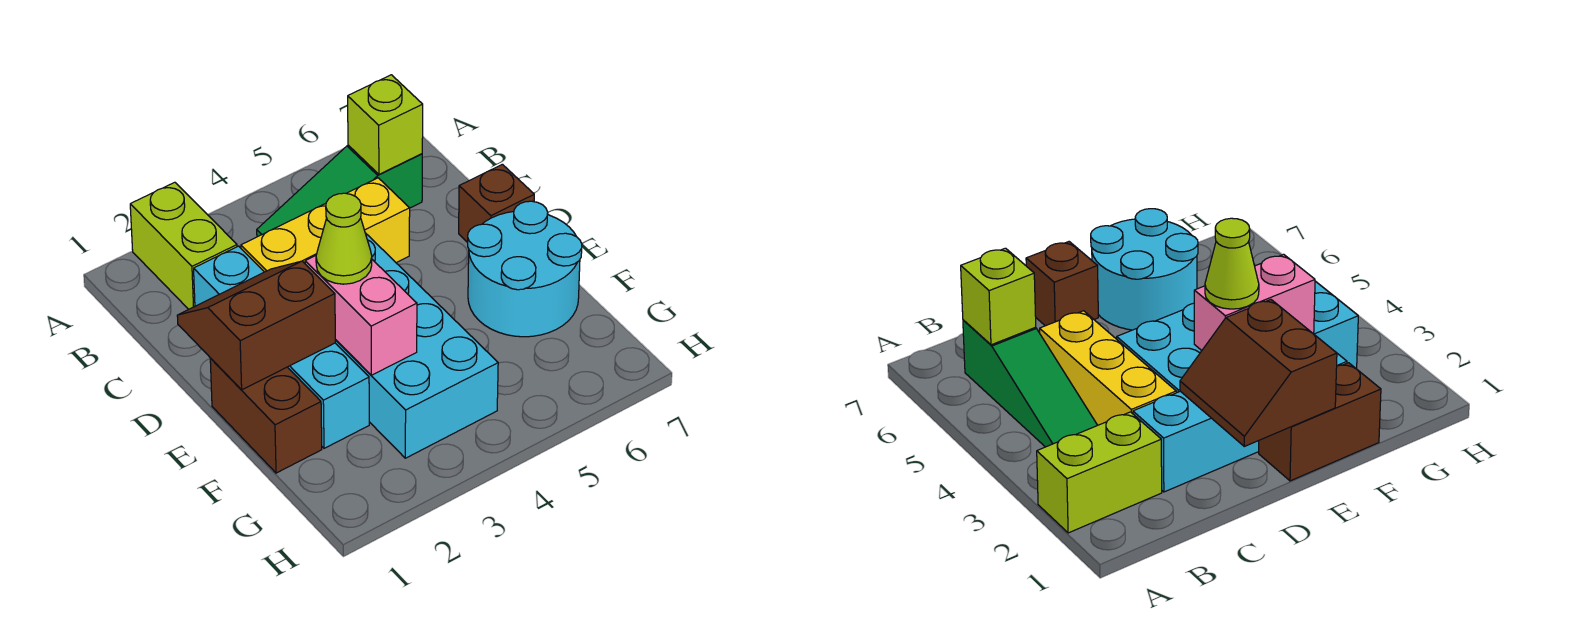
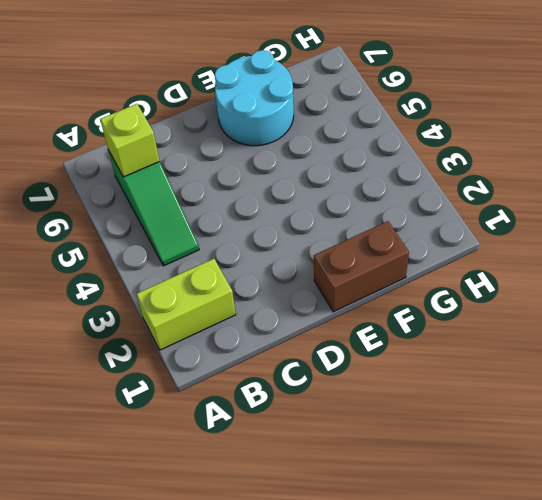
none -> cyan brick C2:F2 level 1
none -> yellow brick C3:C5 level 1
none -> cyan brick D3:G4 level 1

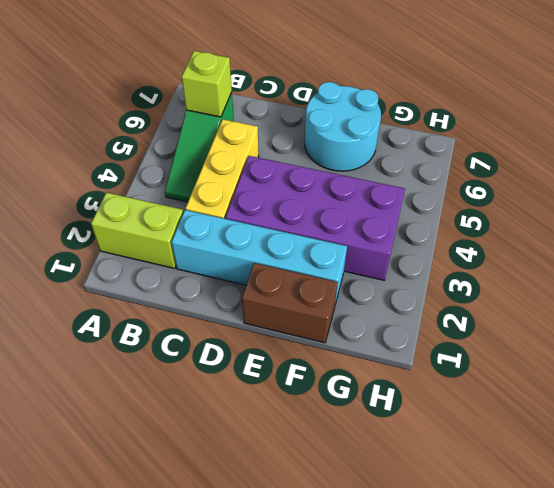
purple brick D3:G4 level 1 -> cyan brick D3:G4 level 1
none -> brown brick D7 level 1
none -> brown slope D1:E2 level 2 top E
none -> pink brick E3:F3 level 2

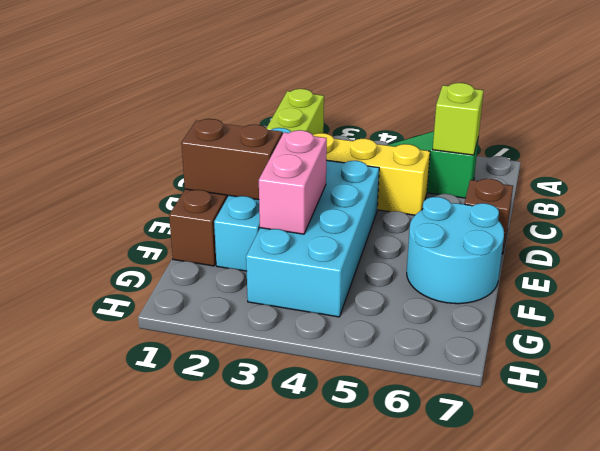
none -> lime cone E3 level 3

